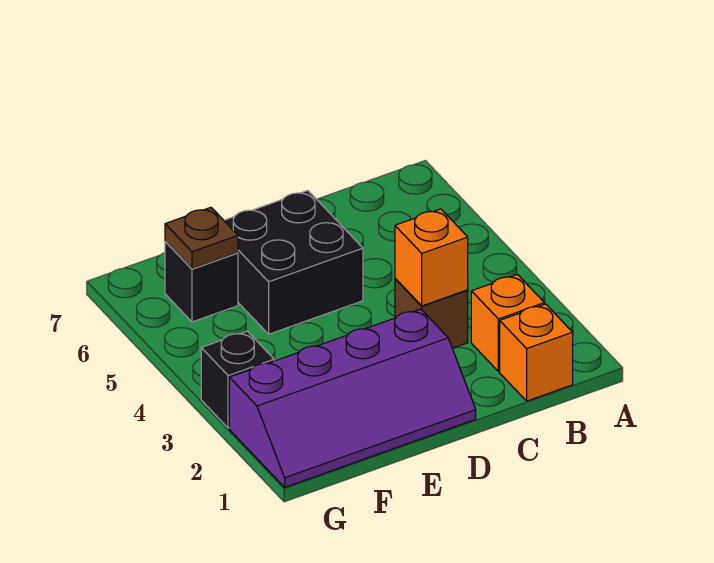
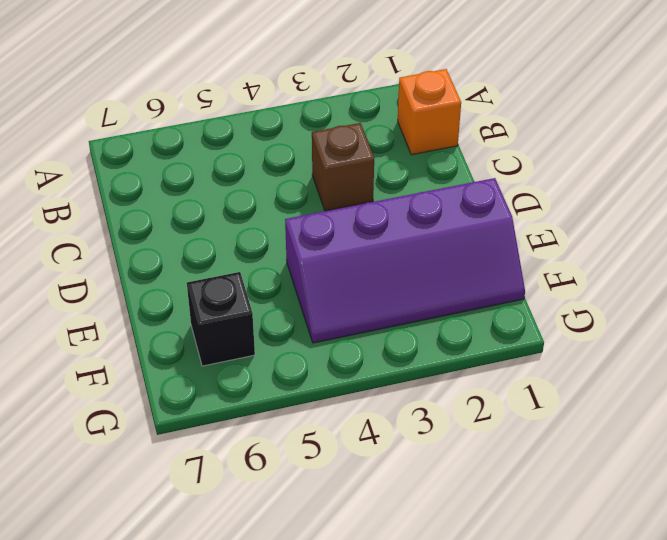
purple slope E1:F4 level 1 top E -> purple slope D1:G2 level 1 top 2
none -> orange brick B2 level 1
none -> black brick D5:E6 level 1

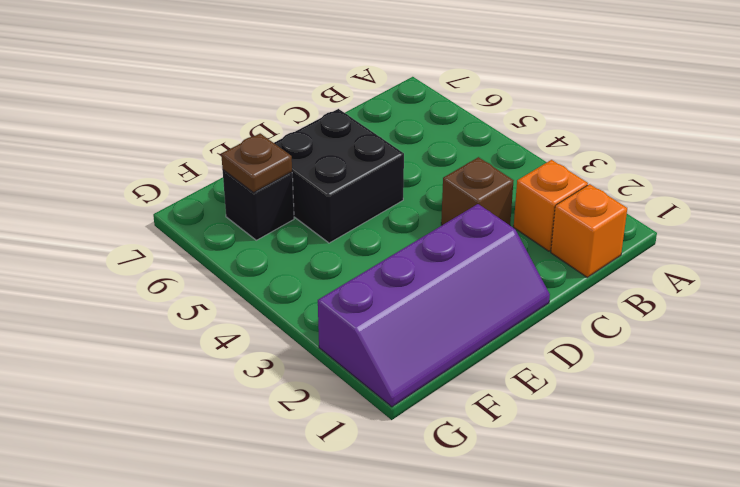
none -> black brick G3 level 1
none -> orange brick C3 level 2

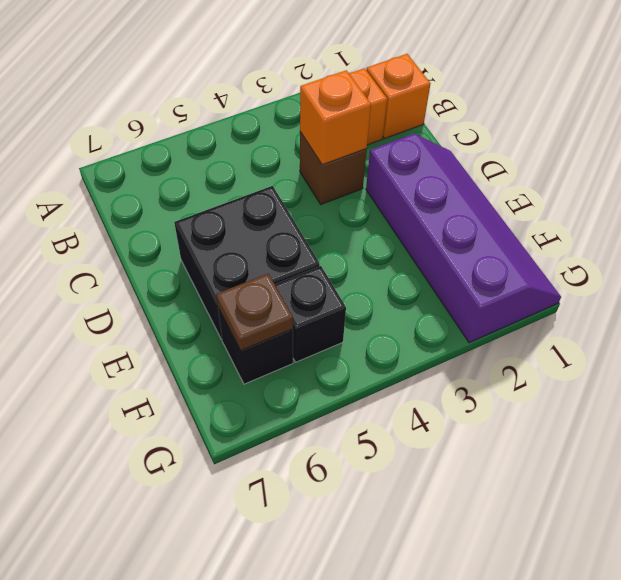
black brick F5 level 1 -> black brick G3 level 1

